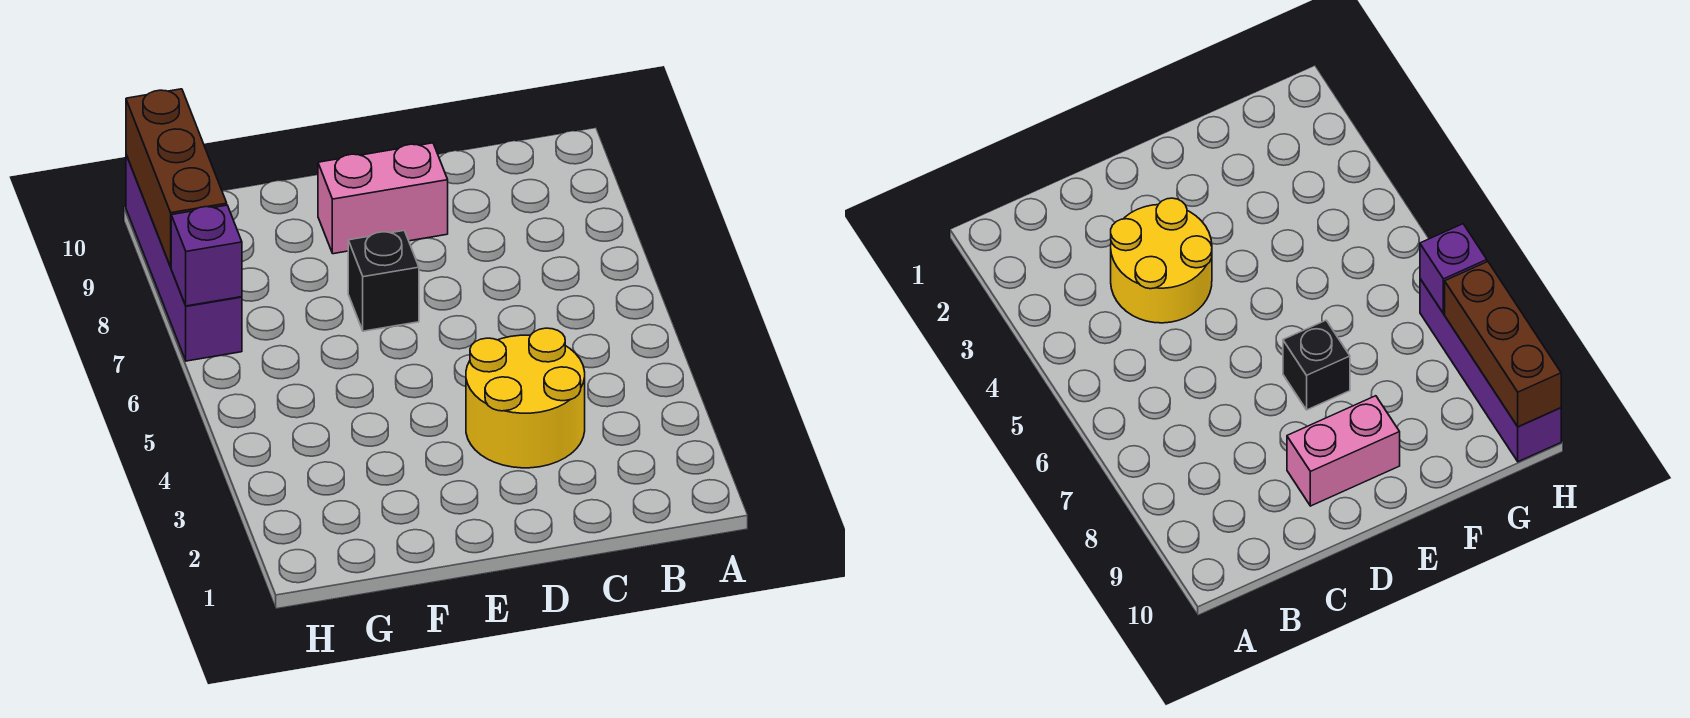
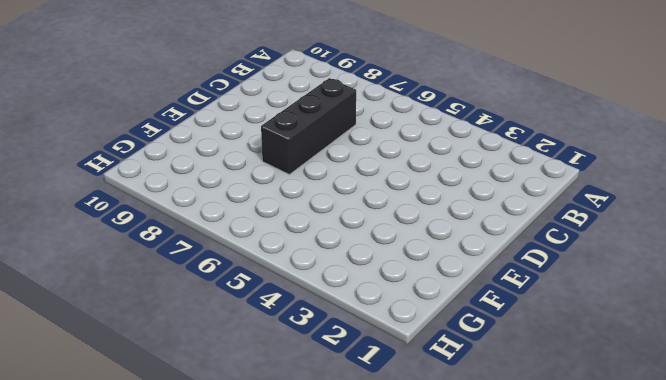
black brick C7:E7 level 1 -> black brick E7 level 1
none -> yellow round brick C3:D4 level 1
none -> pink brick D9:E9 level 1

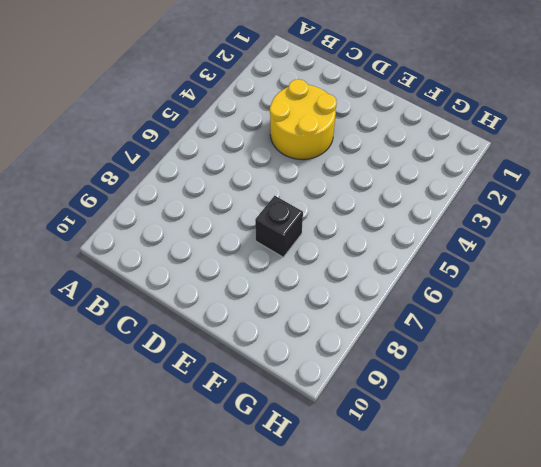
none -> pink brick D9:E9 level 1
none -> purple brick H7:H10 level 1

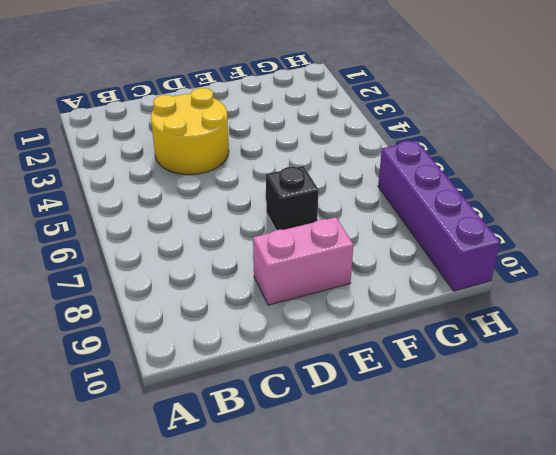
none -> purple brick H7 level 2
none -> brown brick H8:H10 level 2

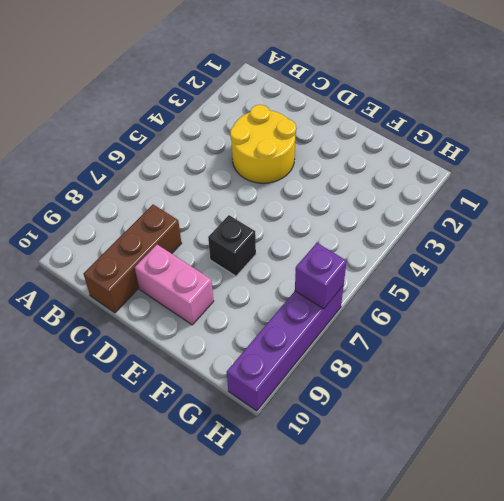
brown brick C8:C10 level 1 -> brown brick H8:H10 level 2

